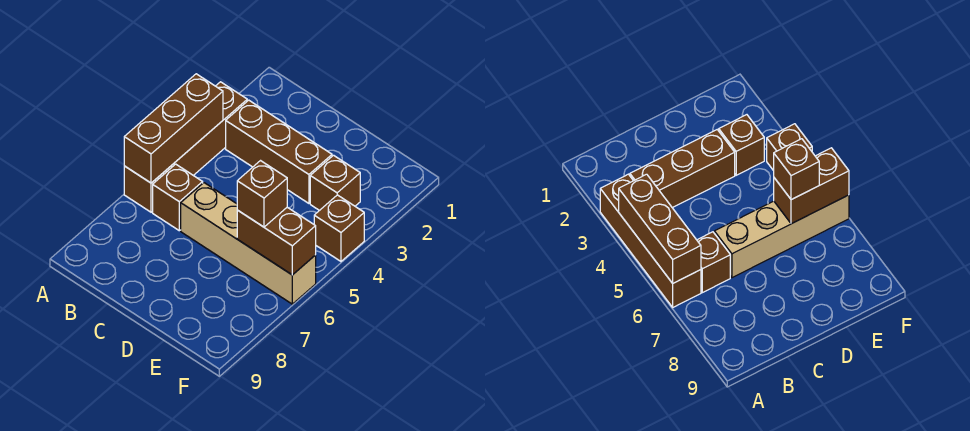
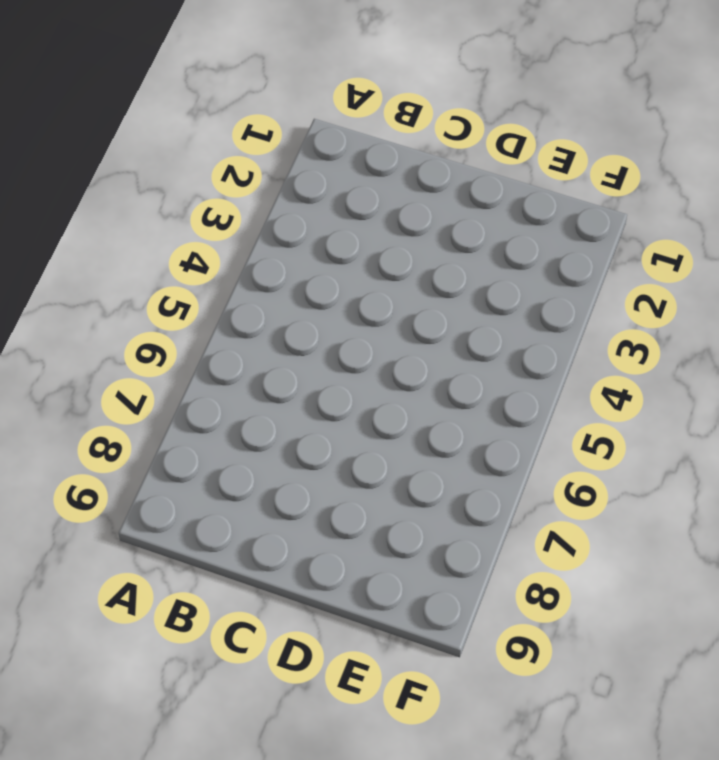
none -> brown brick A3:A6 level 1
none -> brown brick B3:D3 level 1

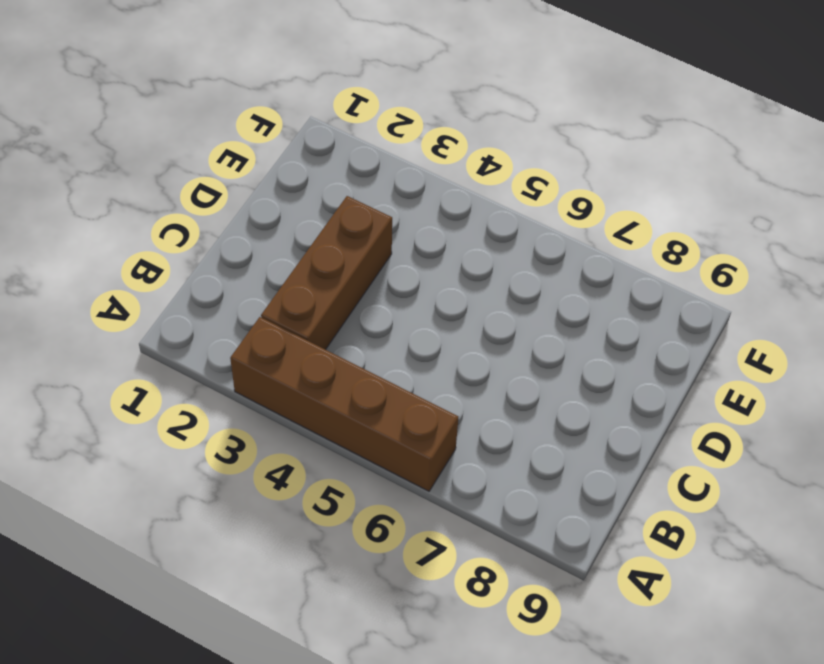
none -> brown brick B6 level 1
none -> tan brick C6:F6 level 1

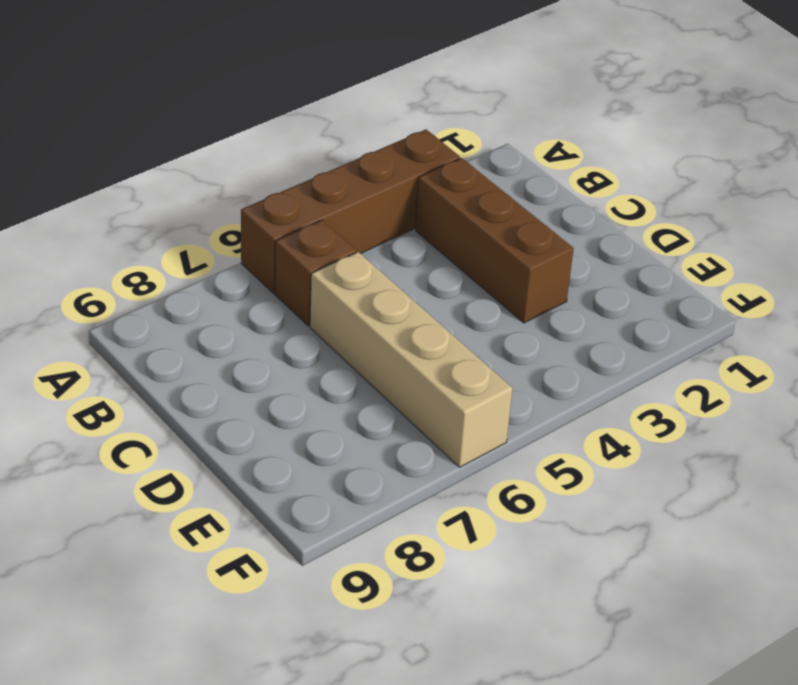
none -> brown brick E3 level 1
none -> brown brick F4 level 1

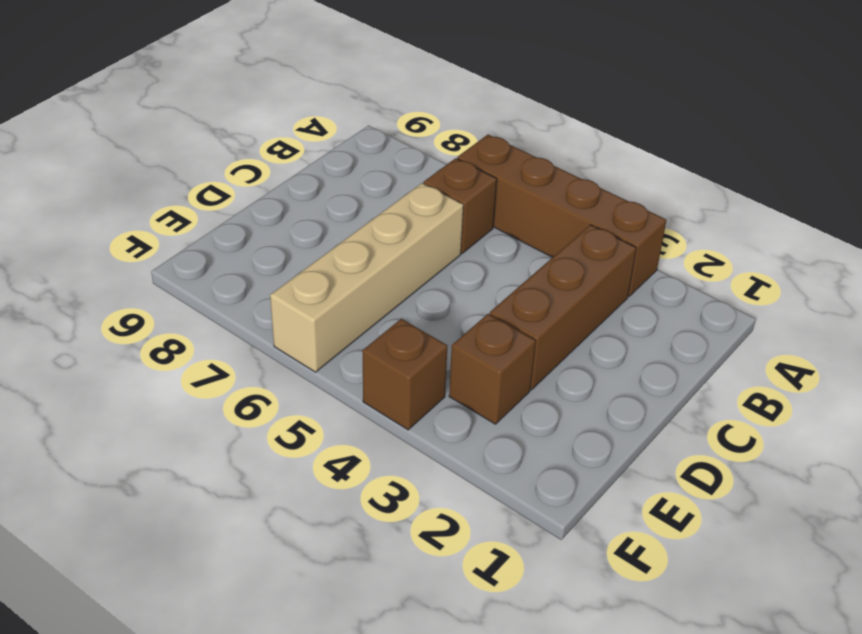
none -> brown brick A4:A6 level 2
none -> brown brick E6:F6 level 2

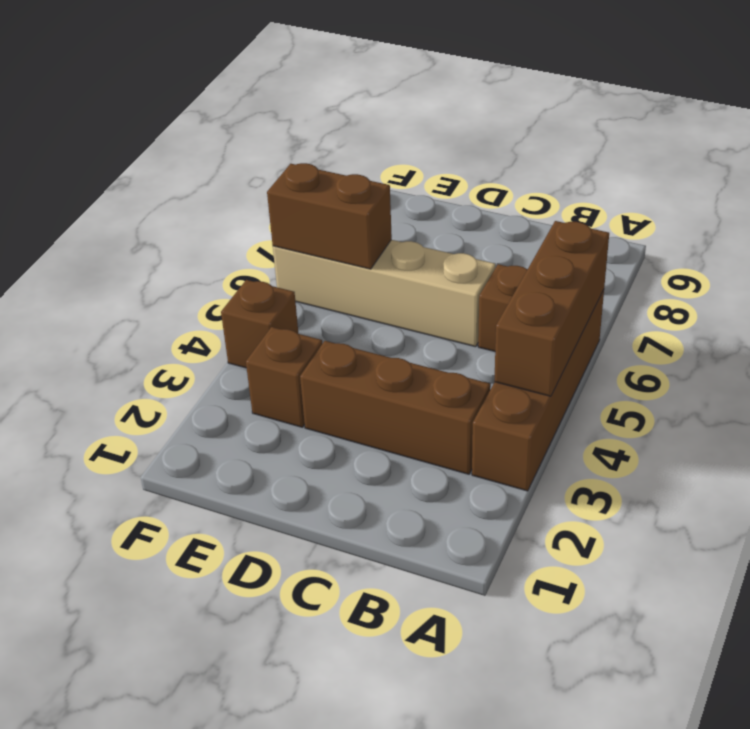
none -> brown brick E6 level 3

